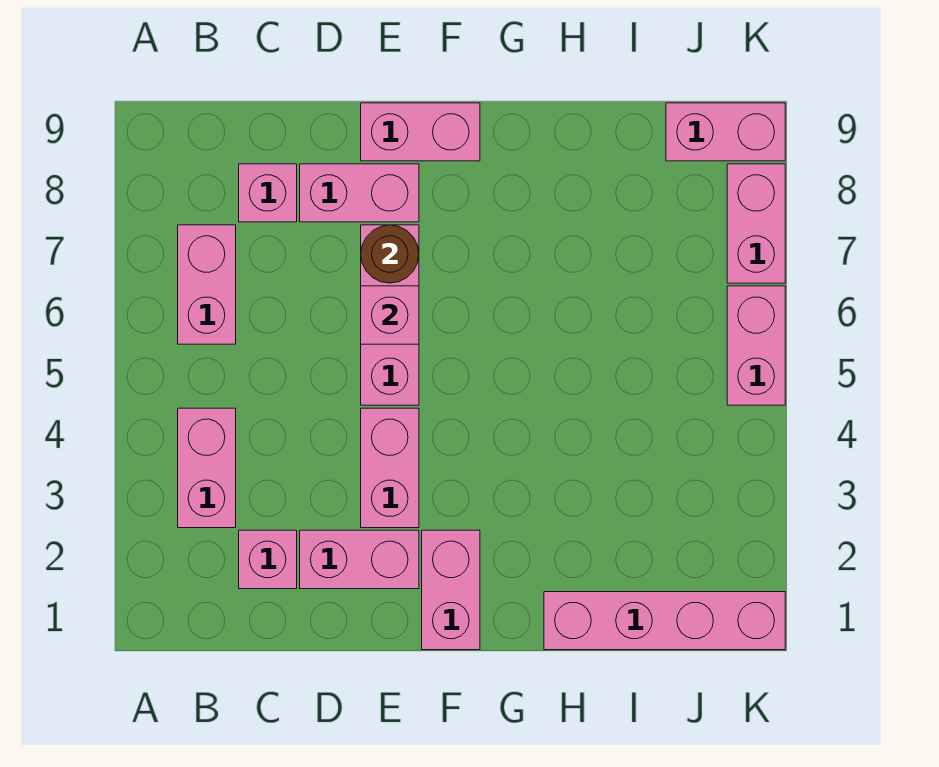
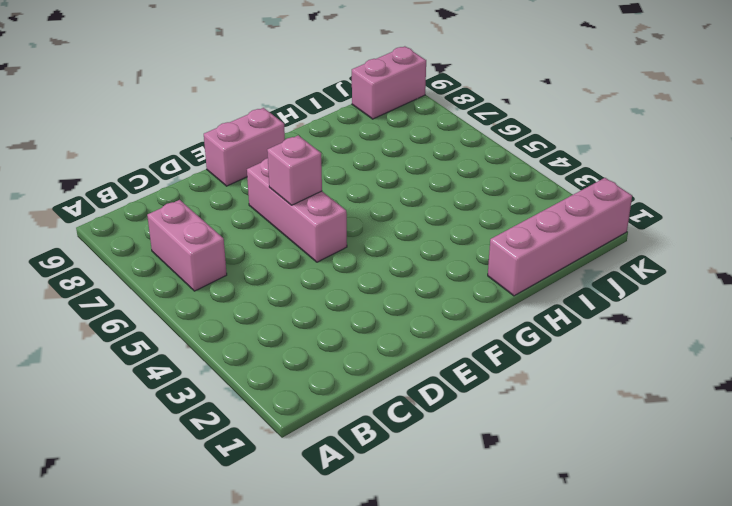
none -> pink brick B3:B4 level 1
none -> pink brick C2 level 1
none -> pink brick C8 level 1

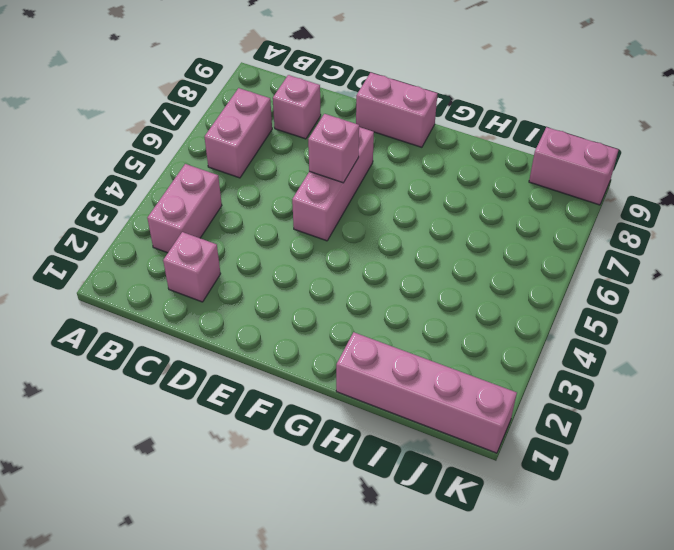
none -> pink brick D2:E2 level 1
none -> pink brick D8:E8 level 1
none -> pink brick E3:E4 level 1

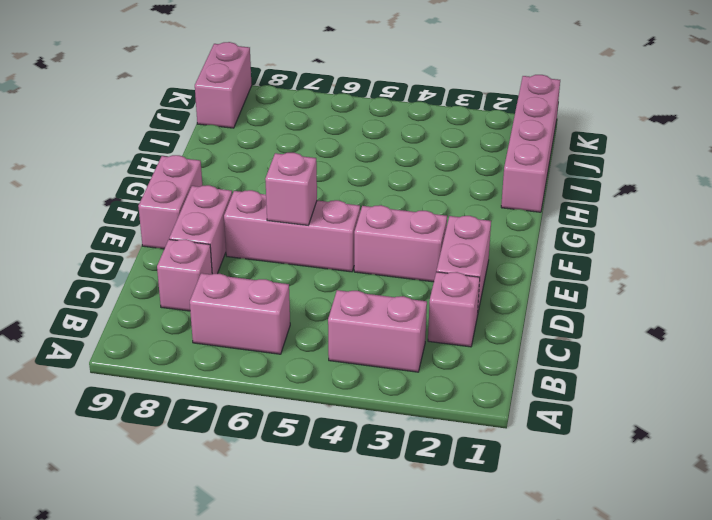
none -> pink brick F1:F2 level 1
none -> pink brick K5:K6 level 1
none -> pink brick K7:K8 level 1

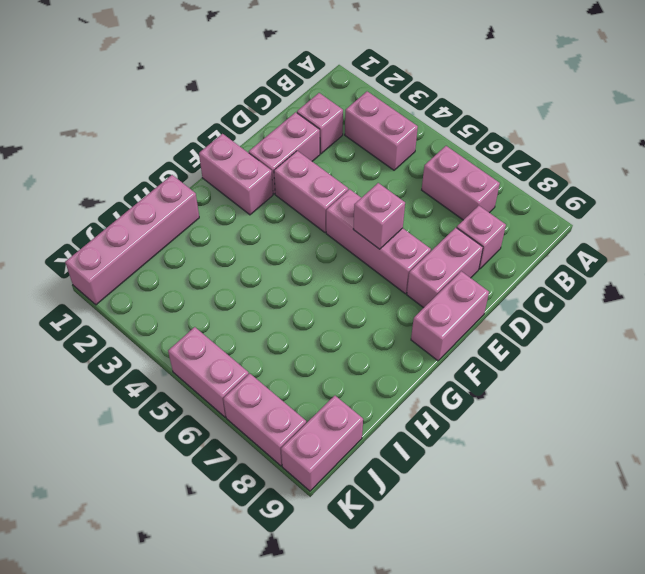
none -> brown round brick E7 level 2

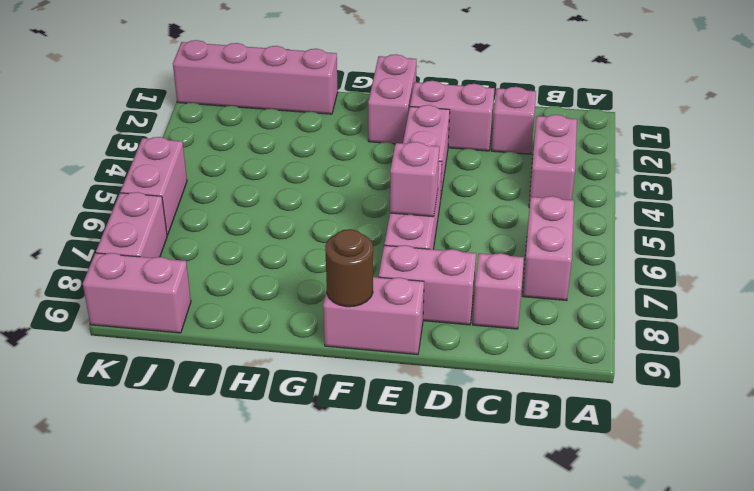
brown round brick F9 level 2 -> brown round brick E7 level 2

